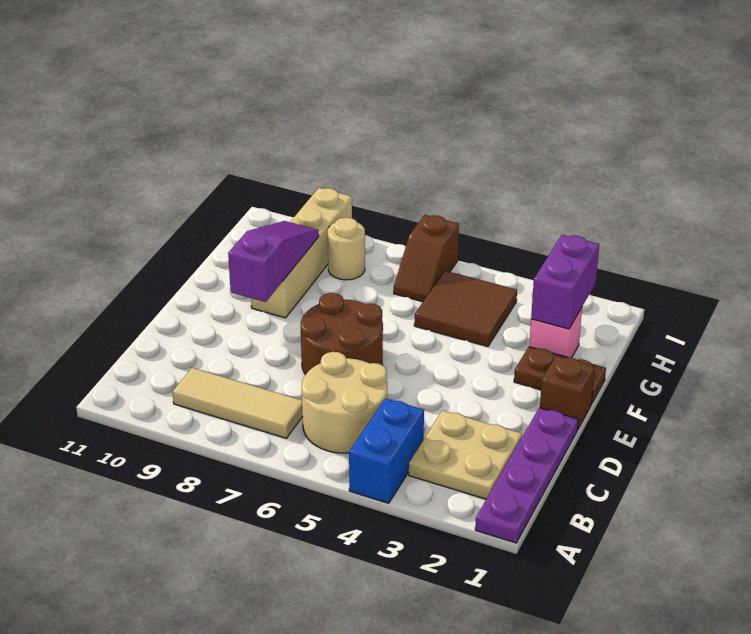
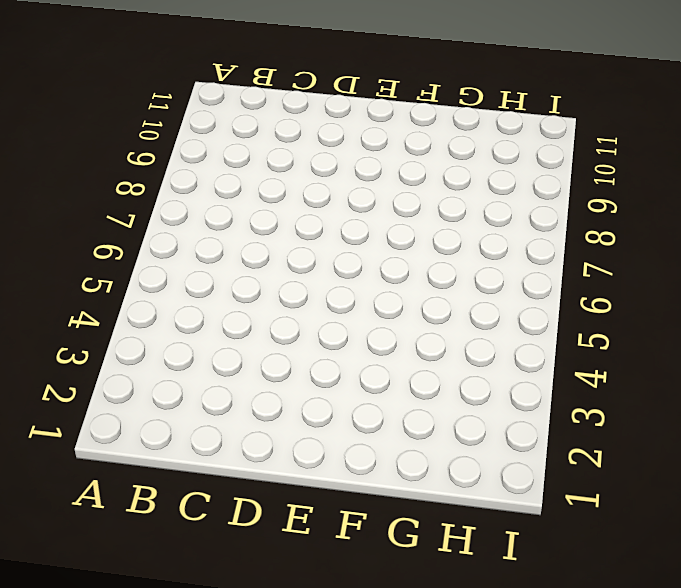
none -> purple plate A1:D1 level 1
none -> blue brick A4:B4 level 1
none -> tan plate B2:C3 level 1

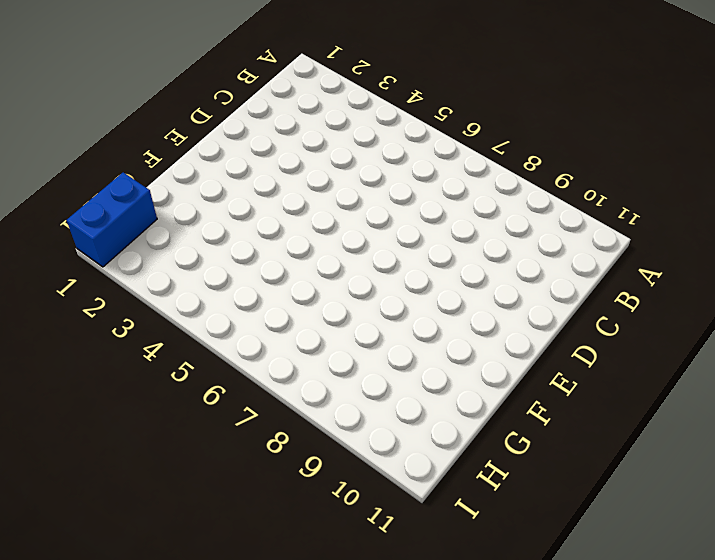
blue brick H1:I1 level 1 -> blue brick A4:B4 level 1
none -> purple plate A1:D1 level 1
none -> tan plate B2:C3 level 1
none -> tan round brick B5:C6 level 1

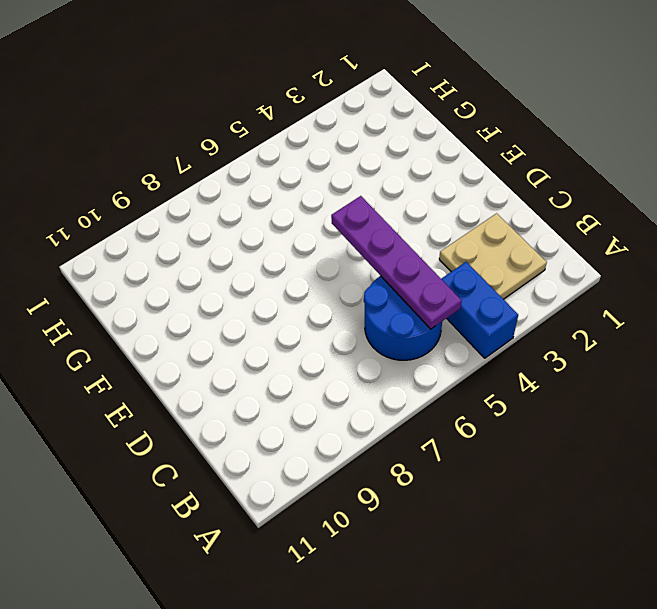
blue round brick B5:C6 level 1 -> tan round brick B5:C6 level 1
purple plate B5:E5 level 2 -> purple plate A1:D1 level 1
none -> tan tile B7:B9 level 1
none -> brown round brick D6:E7 level 1
none -> brown brick E1 level 1

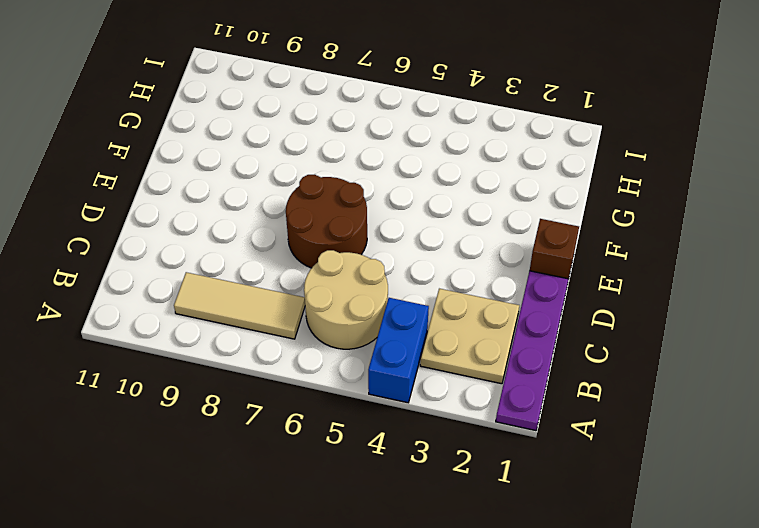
none -> brown plate F1:F2 level 1
none -> tan brick F9:I9 level 1
none -> pink brick G2 level 1

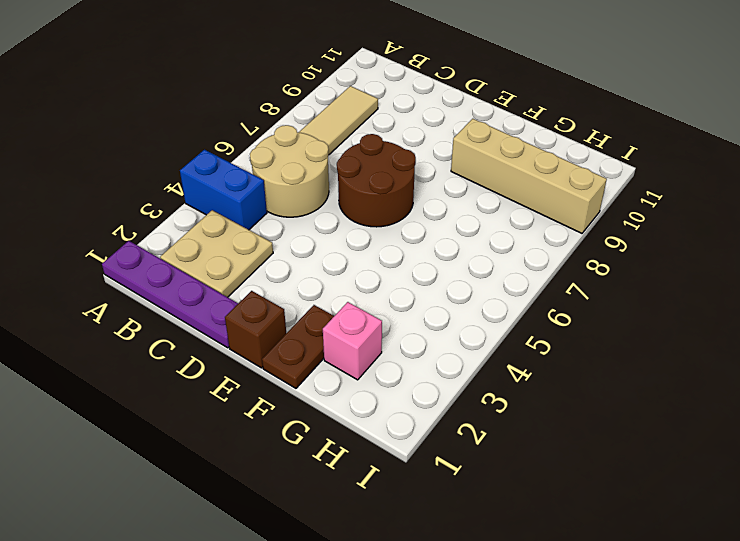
none -> brown tile G4:H5 level 1
none -> brown slope H6:I6 level 1 top I
none -> tan round brick H8 level 1

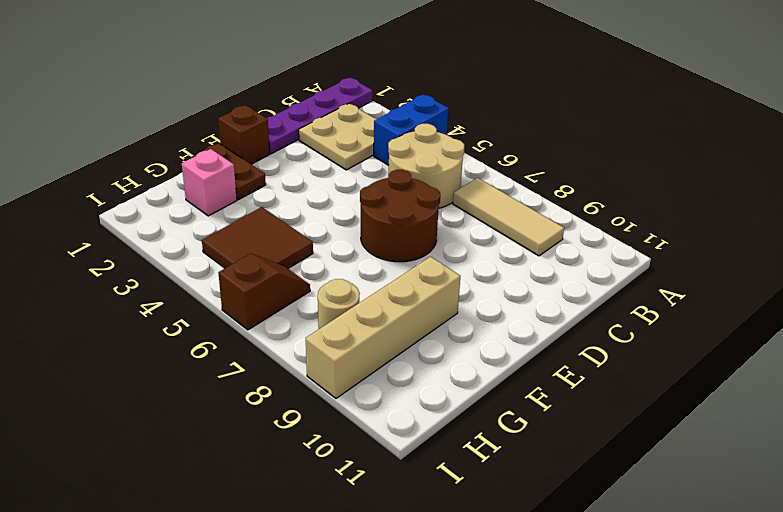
none -> purple slope E9:G9 level 2 top E
none -> purple brick G2:H2 level 2

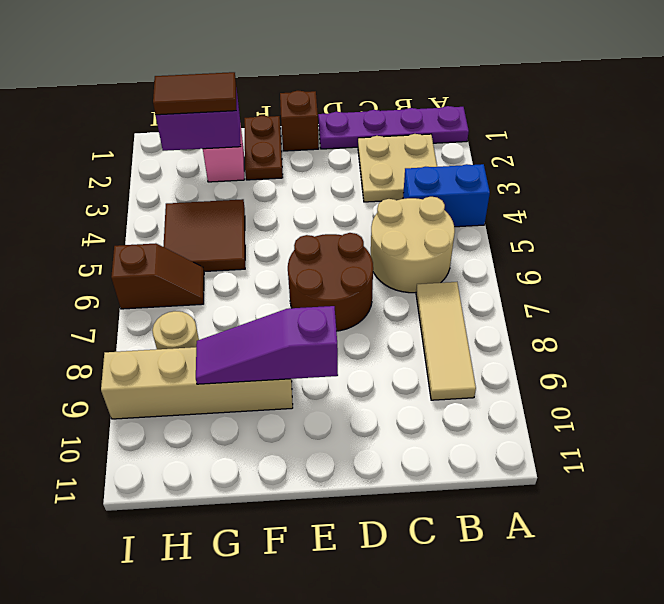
brown tile G2:H2 level 3 -> none

